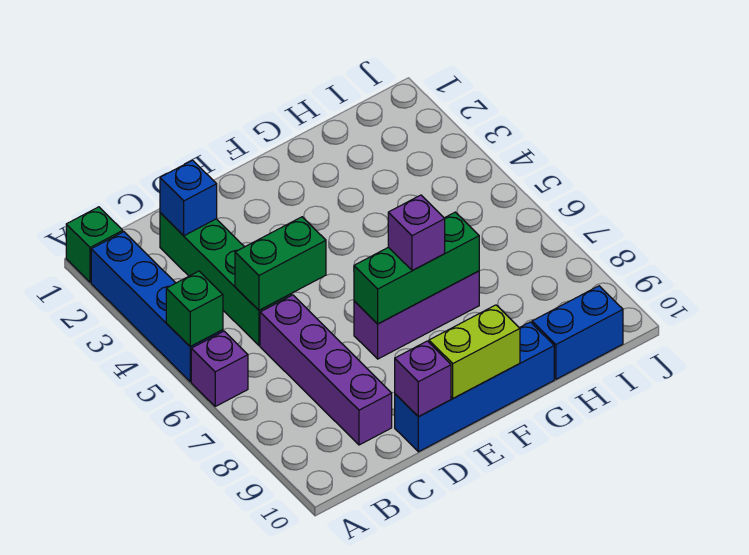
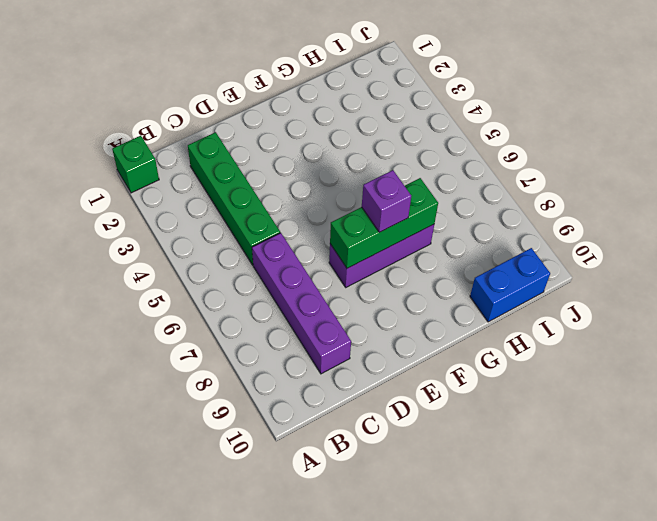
none -> blue brick A2:A5 level 1
none -> purple brick A6 level 1
none -> blue brick D10:G10 level 1

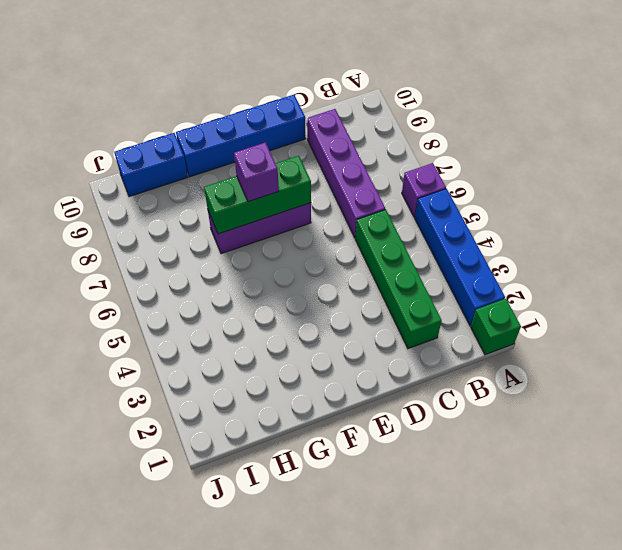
none -> green brick A5 level 2
none -> blue brick C2 level 2
none -> green brick C5:D5 level 2

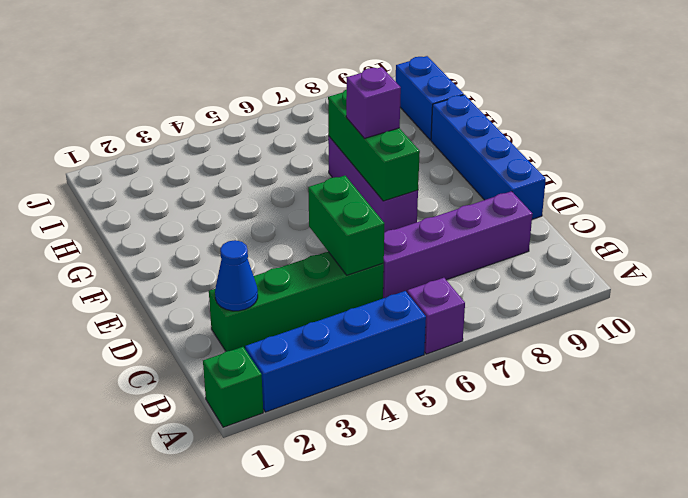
blue cone C2 level 2 -> blue brick C2 level 2
none -> green brick A5 level 2
none -> purple brick D10 level 2
none -> lime brick E10:F10 level 2

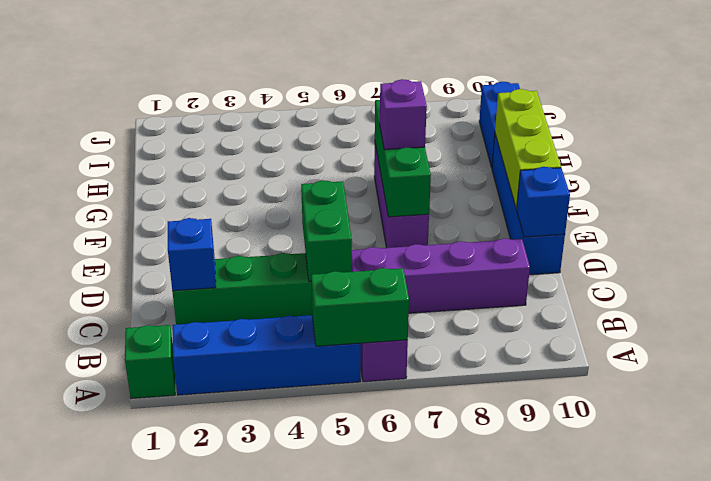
green brick A5:A6 level 2 -> green brick A5 level 2
blue brick D10 level 2 -> purple brick D10 level 2
lime brick E10:G10 level 2 -> lime brick E10:F10 level 2

